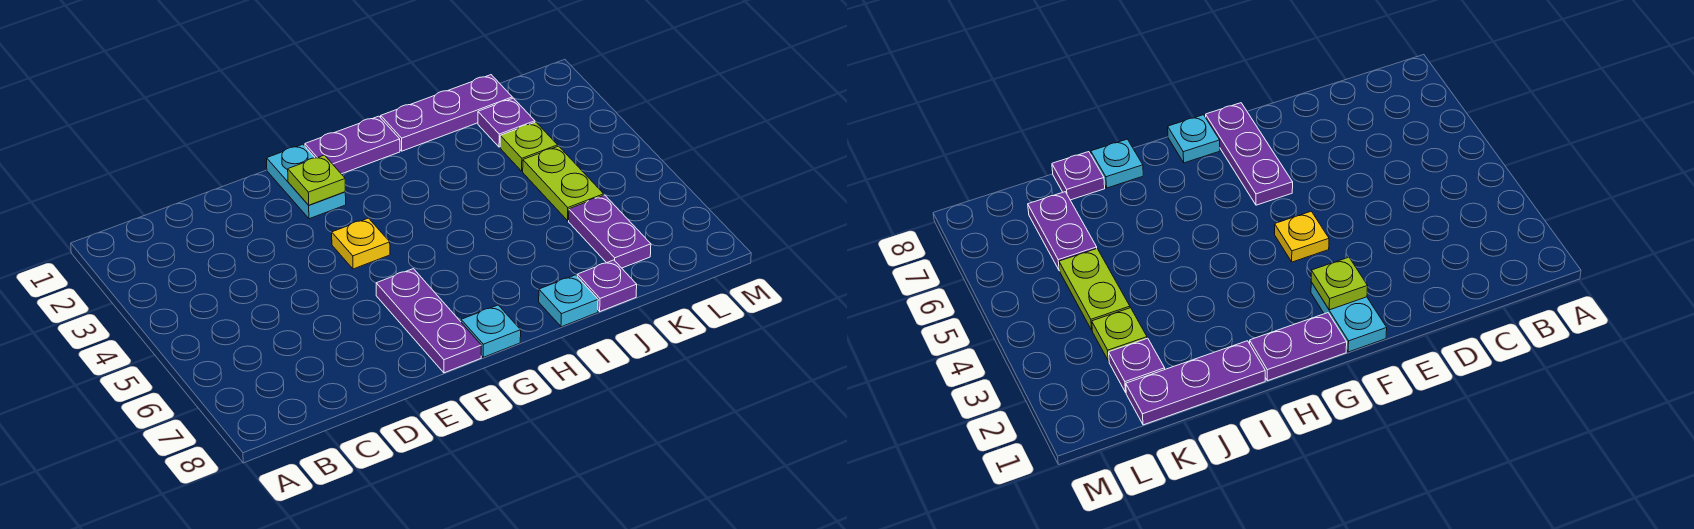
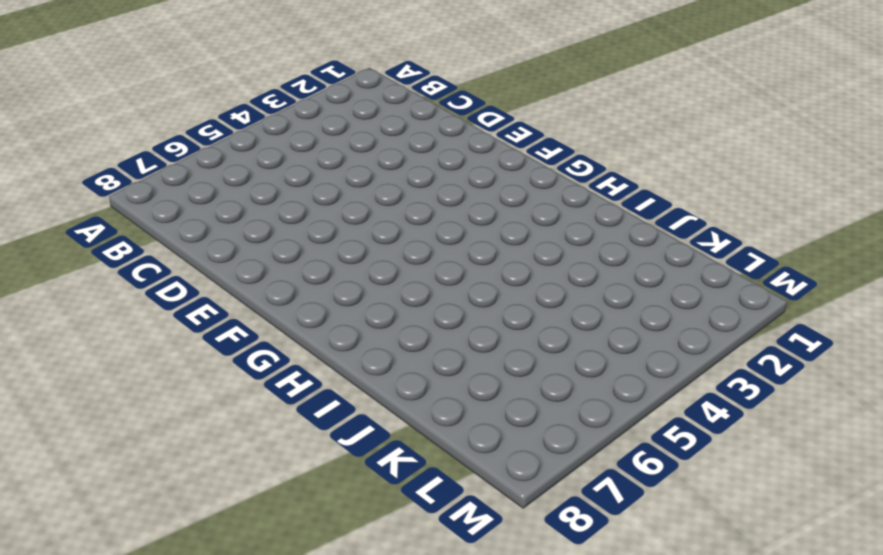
none -> cyan plate F1:F2 level 1
none -> yellow plate F4 level 1
none -> purple plate F6:F8 level 1

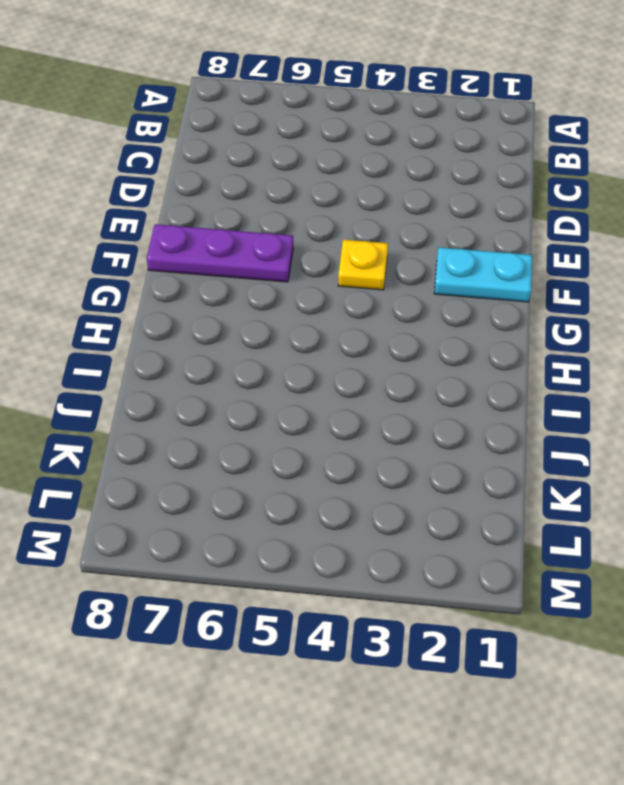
none -> purple plate G1:H1 level 1
none -> cyan plate G8 level 1
none -> purple plate I1:K1 level 1

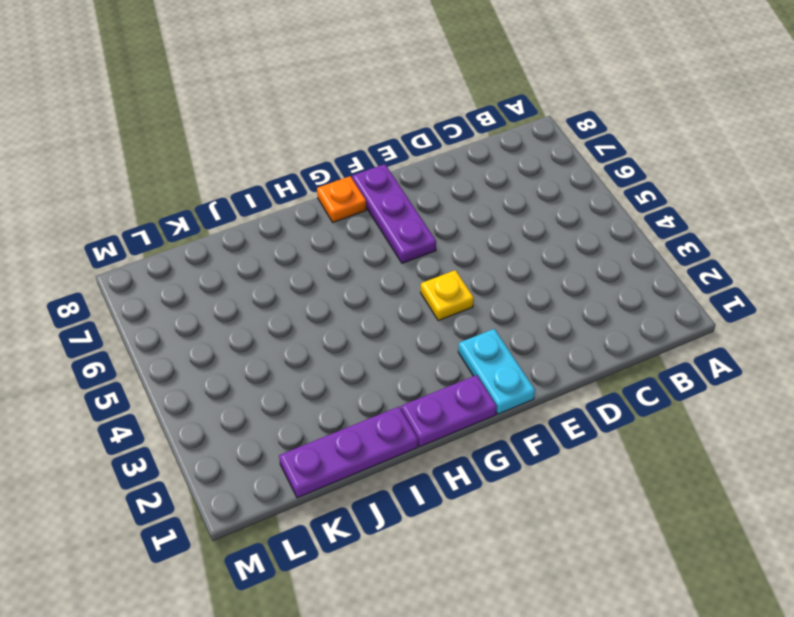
orange plate G8 level 1 -> cyan plate G8 level 1
none -> cyan plate I8 level 1
none -> purple plate J8 level 1
none -> purple plate K2 level 1

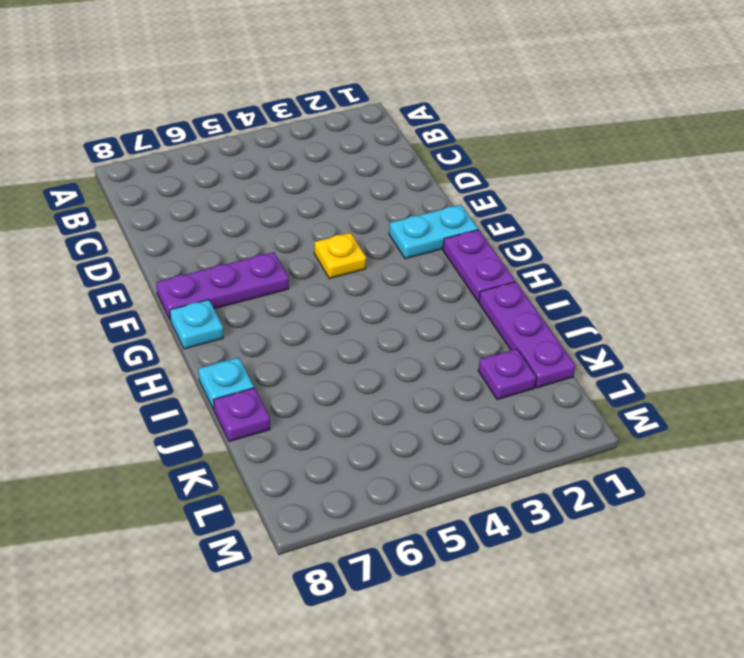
none -> lime plate K3 level 1
none -> lime plate K4:K5 level 1
none -> purple plate K6:K7 level 1

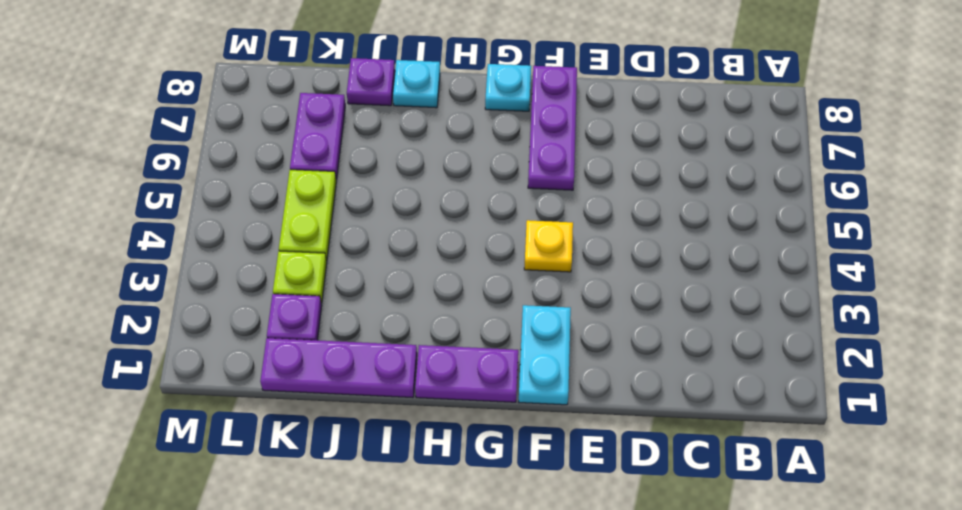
none -> lime plate F2 level 2

